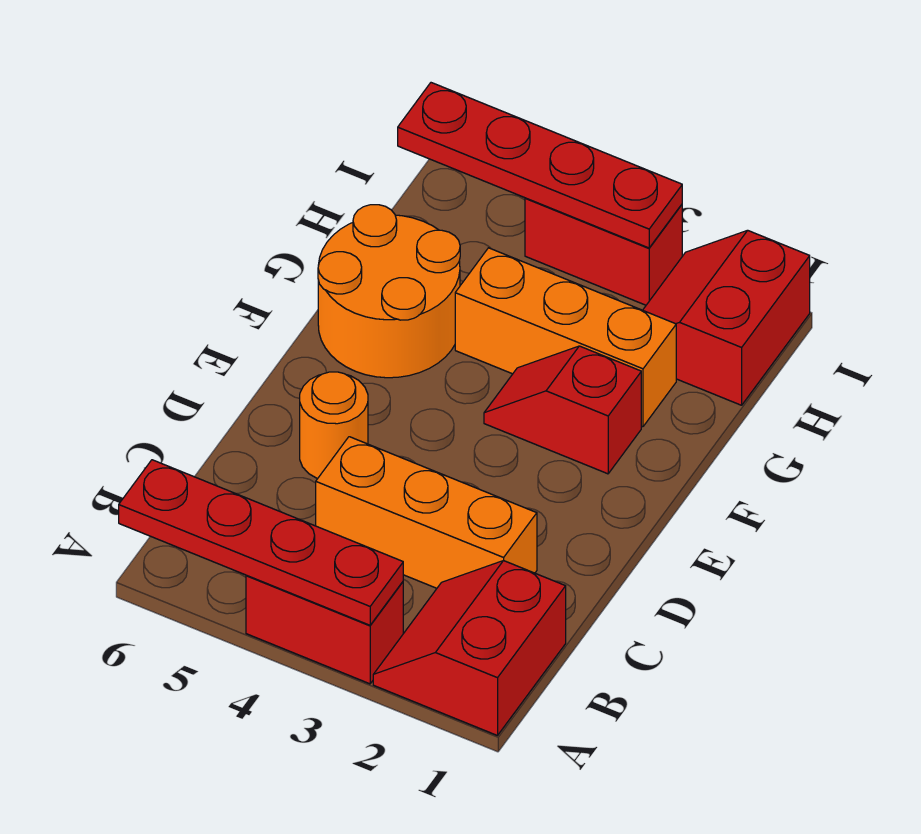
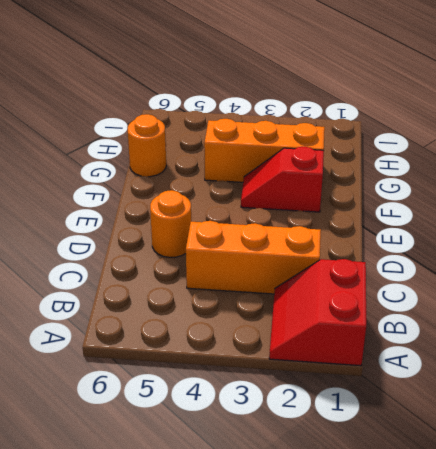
orange round brick G6 level 1 -> orange round brick F5:G6 level 1
none -> red brick A3:A4 level 1
none -> red slope H1:I2 level 1 top 1

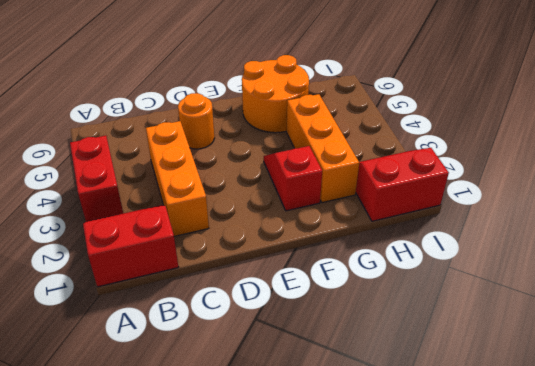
none -> red brick I3:I4 level 1
none -> red plate A3:A6 level 2

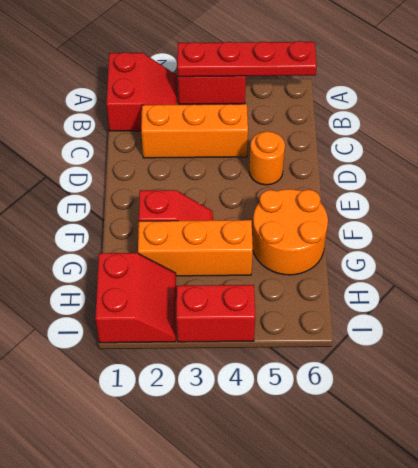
none -> red plate I3:I6 level 2

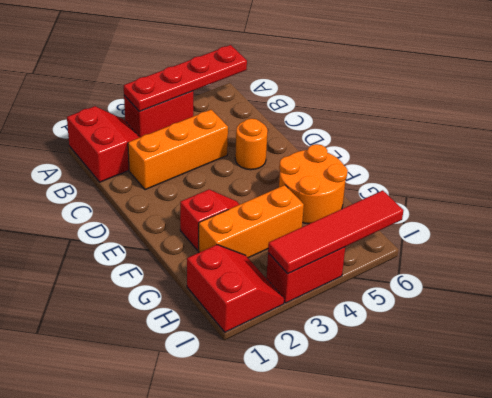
red tile I3:I6 level 2 -> red plate I3:I6 level 2

